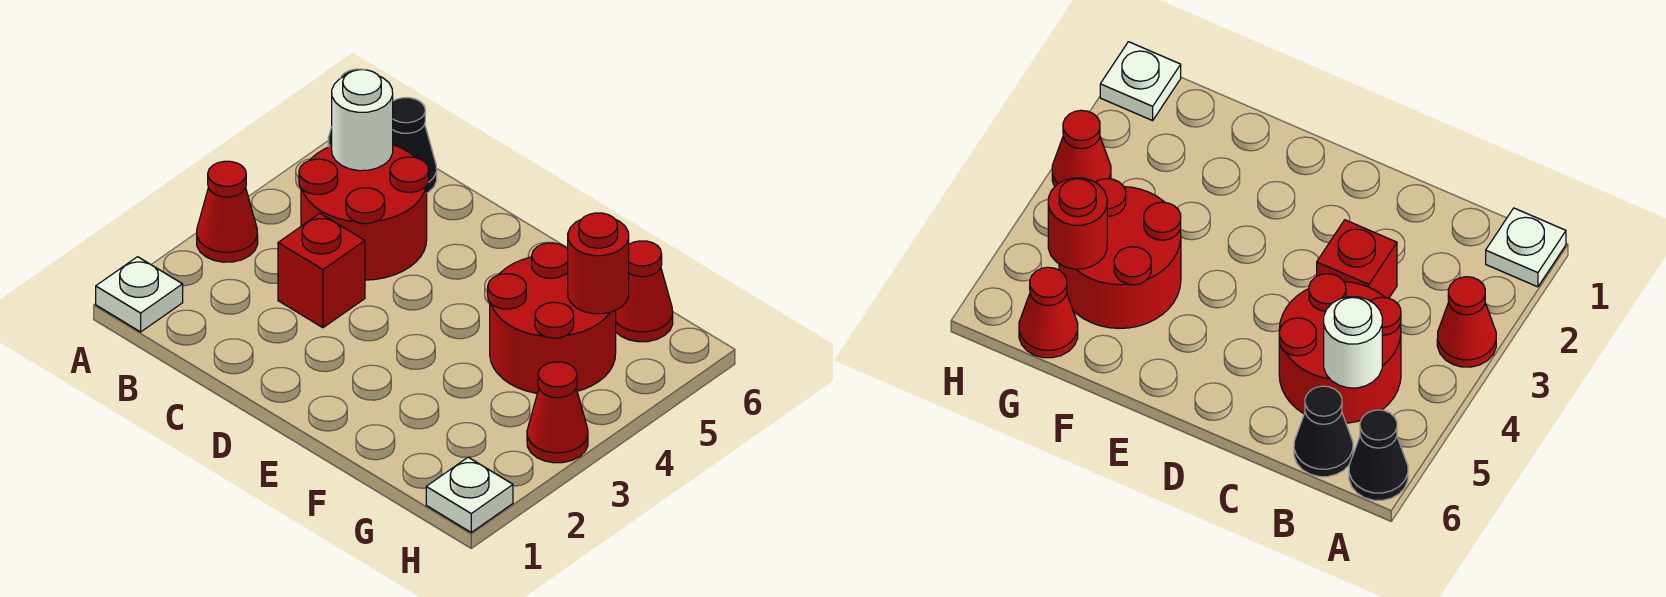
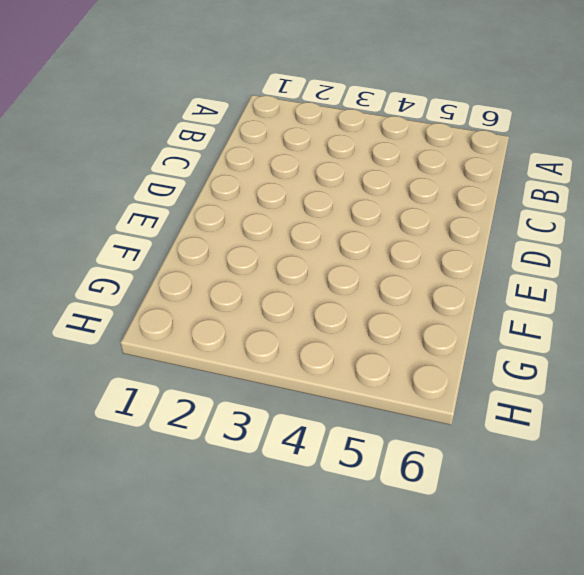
none -> white plate A1 level 1
none -> red cone A3 level 1
none -> black cone A6 level 1

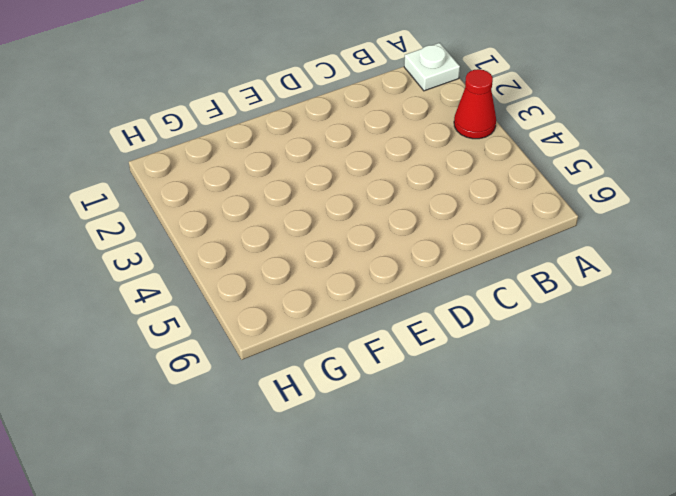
none -> black cone A6 level 1
none -> red round brick B4:C5 level 1
none -> black cone B6 level 1

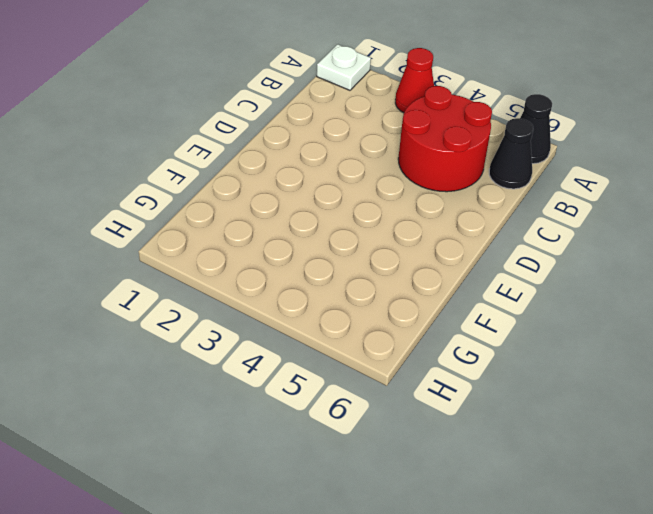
none -> red brick C3 level 1
none -> red round brick F4:G5 level 1
none -> red cone G6 level 1

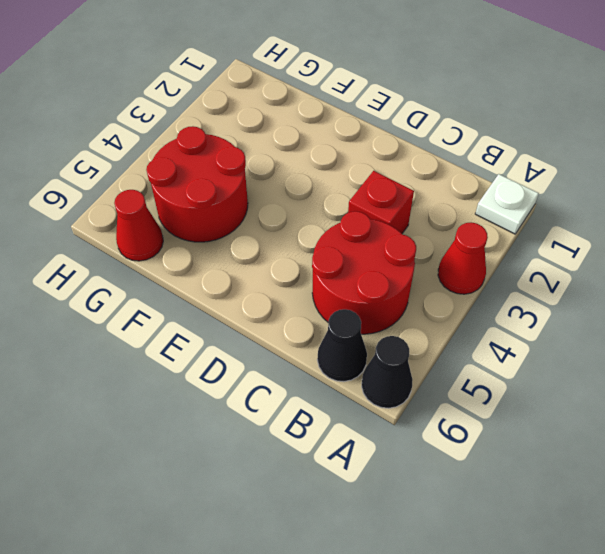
none -> white plate H1 level 1
none -> red cone H3 level 1
none -> white round brick B5 level 2

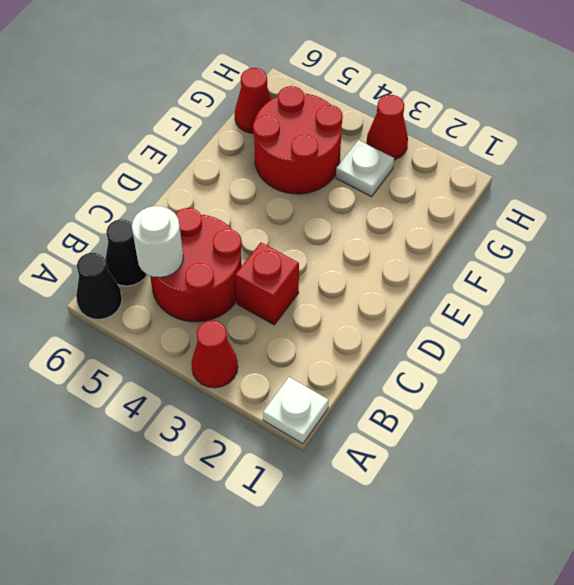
white plate G3 level 1 -> white plate H1 level 1
none -> red round brick G5 level 2

